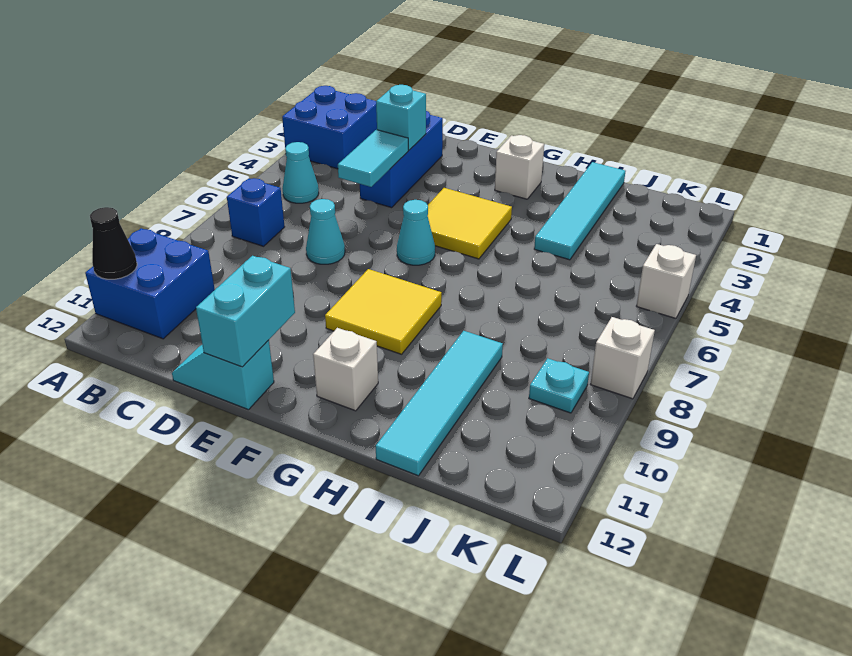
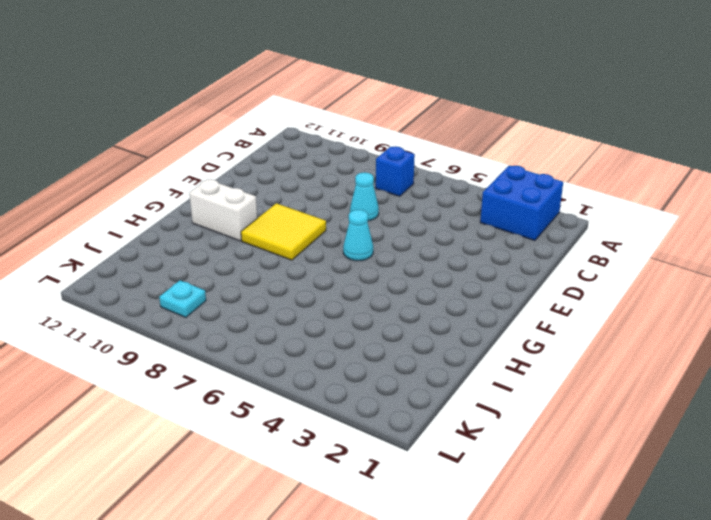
white brick G10:G11 level 1 -> white brick G11 level 1
none -> blue brick A10:B11 level 1
none -> cyan cone B5 level 1
none -> blue brick D2:D4 level 1

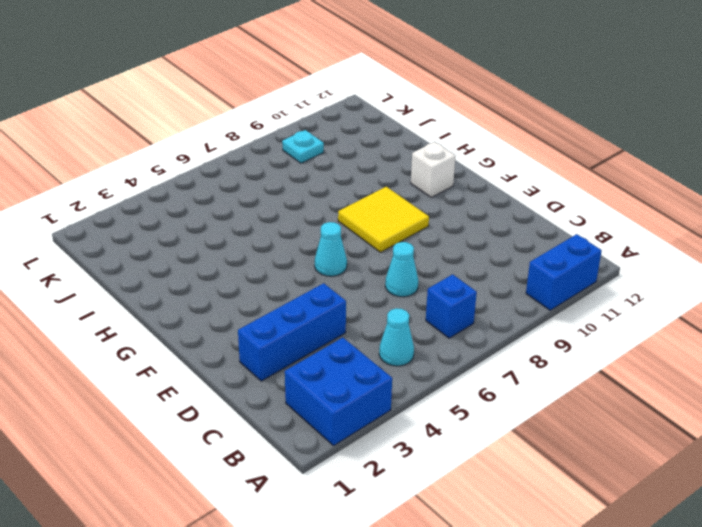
blue brick A10:A11 level 1 -> blue brick A10:B11 level 1
none -> cyan slope D12:E12 level 1 top E
none -> yellow tile F4:G5 level 1
none -> white brick G2 level 1

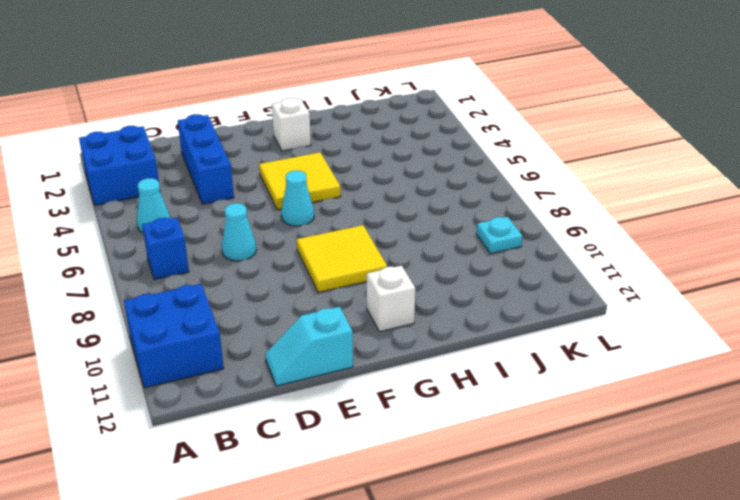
none -> cyan tile I1:I4 level 1
none -> cyan tile I9:I12 level 1
none -> white brick L5 level 1

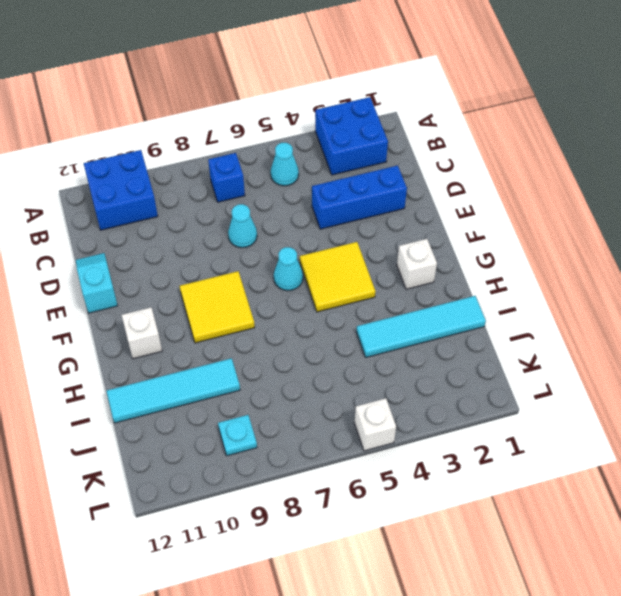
none -> white brick L8 level 1
none -> black cone A11 level 2
none -> cyan brick D3 level 2

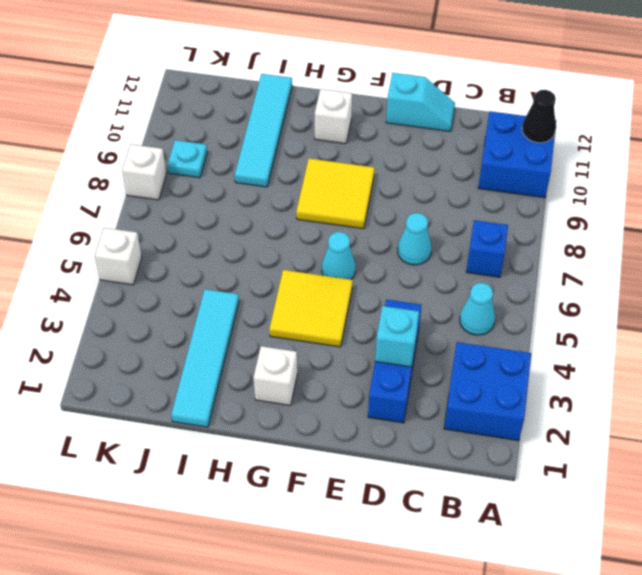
none -> cyan tile D4:D5 level 2
none -> cyan brick E11:E12 level 2

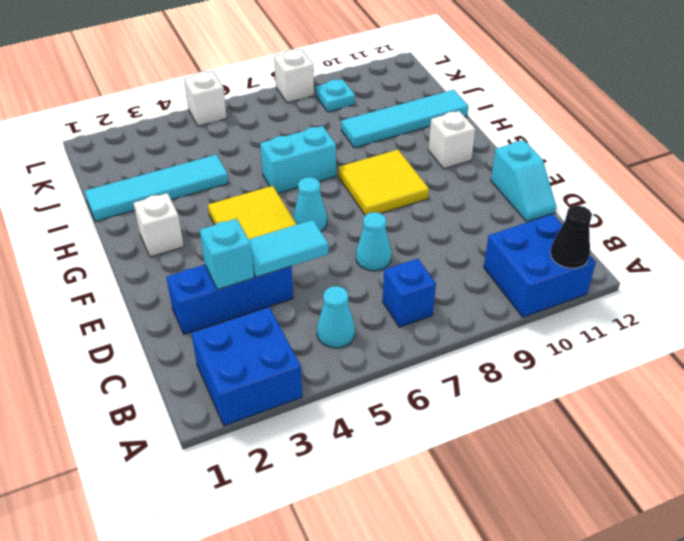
cyan brick H6:H7 level 1 -> cyan brick E11:E12 level 2

